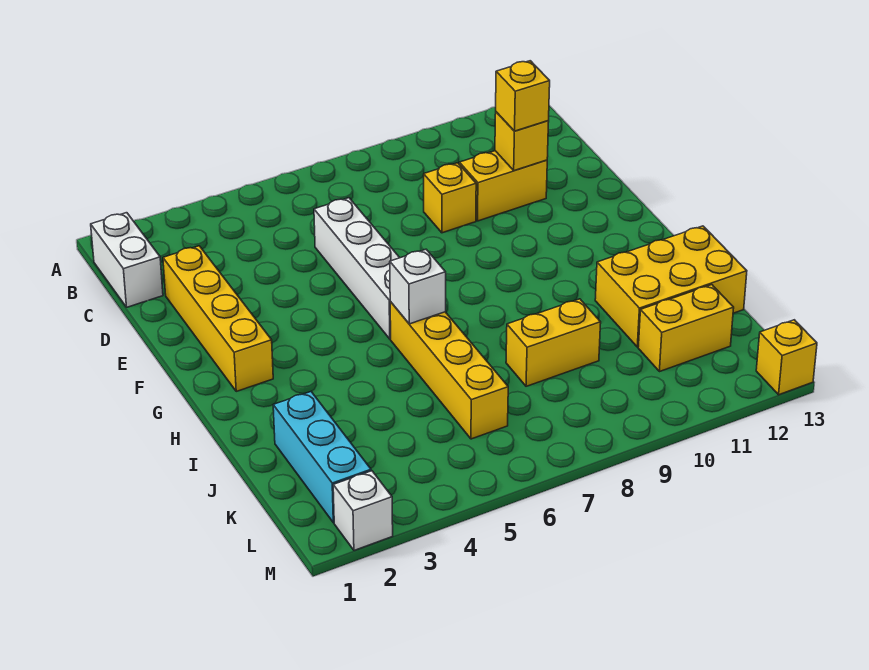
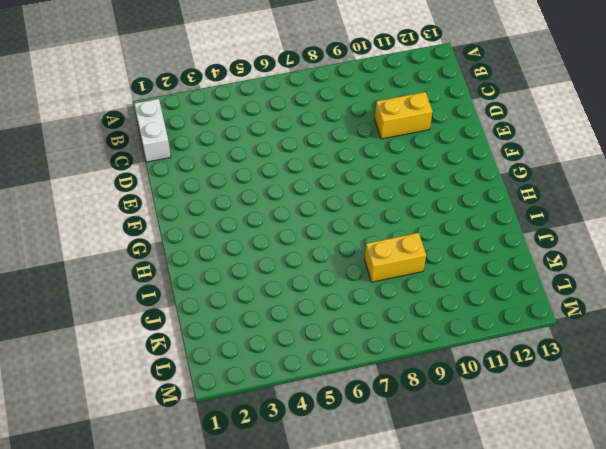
none -> yellow brick D2:G2 level 1
none -> white brick D6:G6 level 1
none -> yellow brick D9 level 1

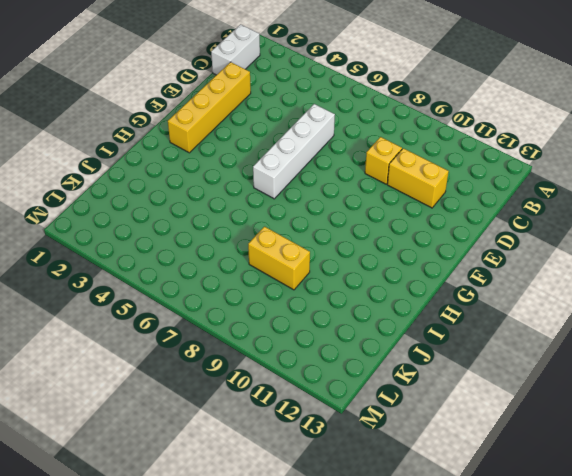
none -> yellow brick H6:K6 level 1
none -> yellow brick I11:J13 level 1
none -> cyan brick J2:L2 level 1

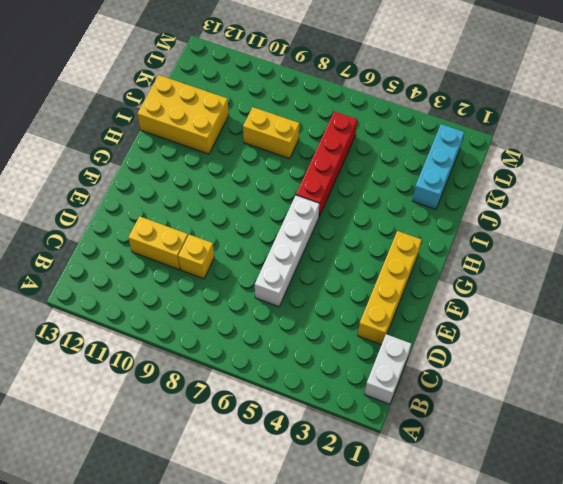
red brick H6:K6 level 1 -> yellow brick H6:K6 level 1
none -> yellow brick K11:K12 level 1
none -> white brick M2 level 1
none -> yellow brick M13 level 1

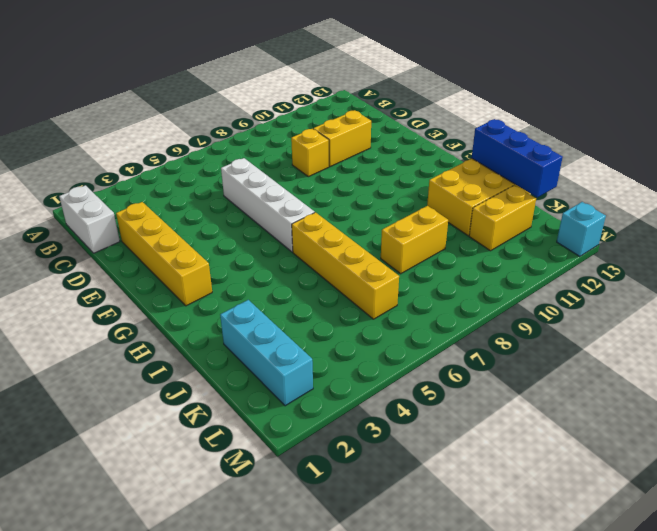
blue brick I13:K13 level 2 -> none
cyan brick M13 level 1 -> yellow brick M13 level 1
none -> white brick M2 level 1
none -> yellow brick D11 level 2
none -> white brick H6 level 2

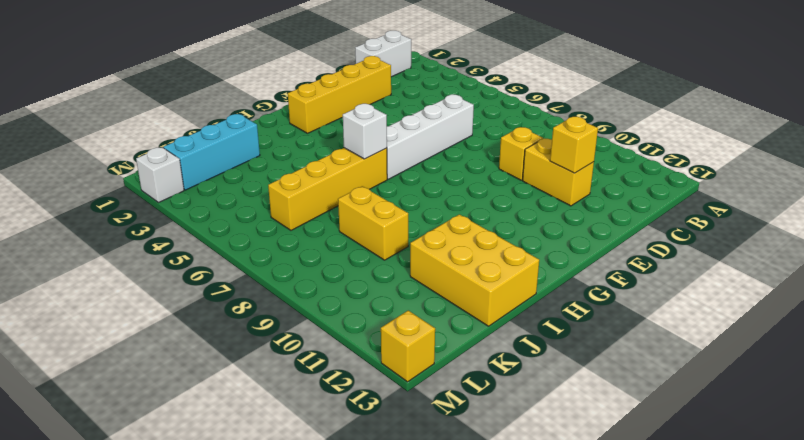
none -> yellow brick K11:K12 level 1
none -> yellow brick D11 level 3

